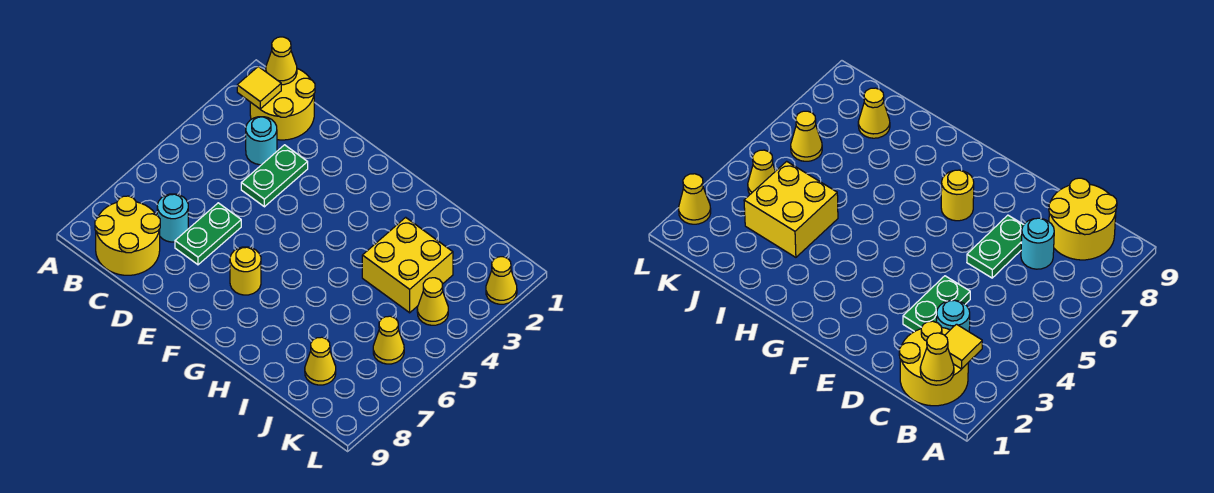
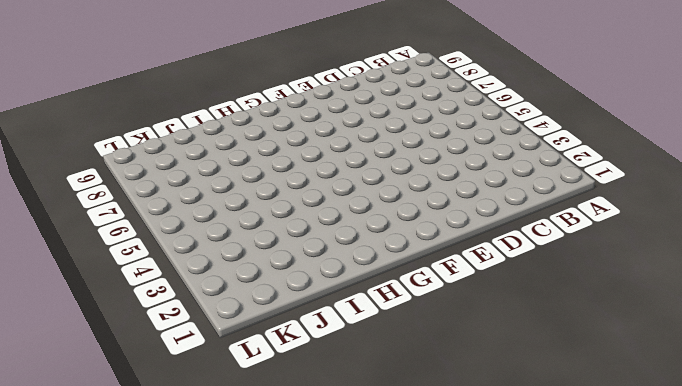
none -> yellow round brick B1:C2 level 1
none -> yellow round brick B8:C9 level 1
none -> cyan round brick C3 level 1

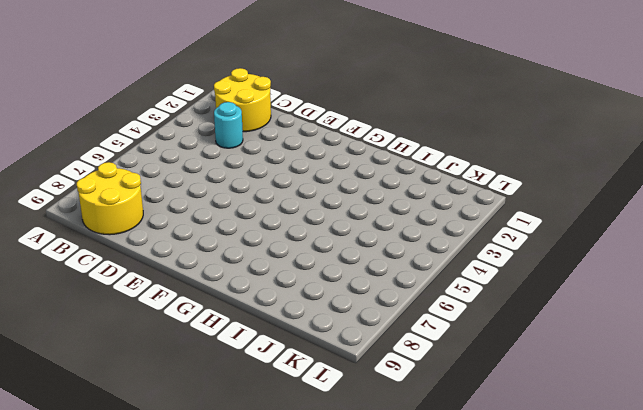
none -> cyan round brick C7 level 1
none -> green plate D3:D4 level 1
none -> green plate D6:D7 level 1

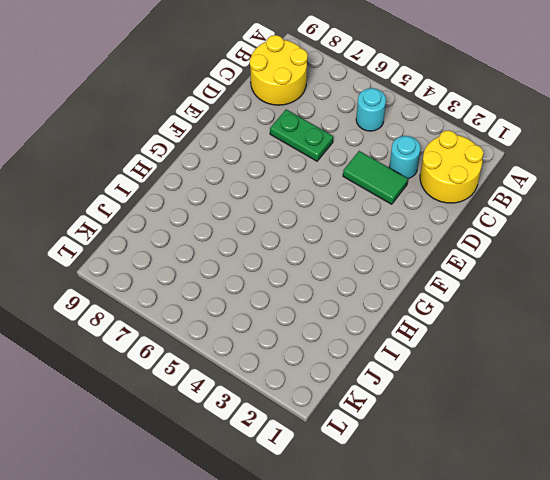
cyan round brick B5 level 1 -> cyan round brick C7 level 1
green tile D3:D4 level 1 -> green plate D3:D4 level 1
none -> yellow round brick F7 level 1
none -> yellow brick I3:J4 level 1
none -> yellow cone J8 level 1

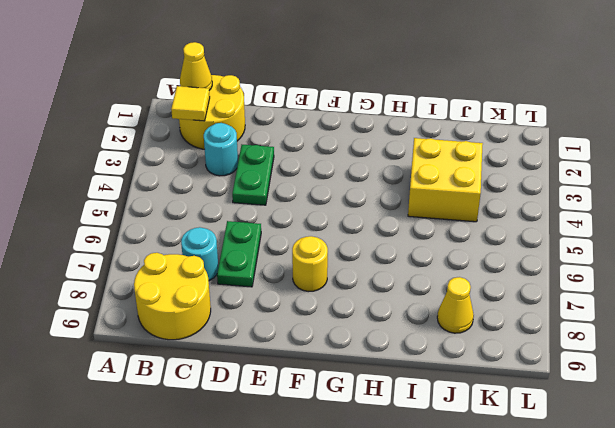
none -> yellow cone K4 level 1
none -> yellow cone K6 level 1
none -> yellow cone L2 level 1

